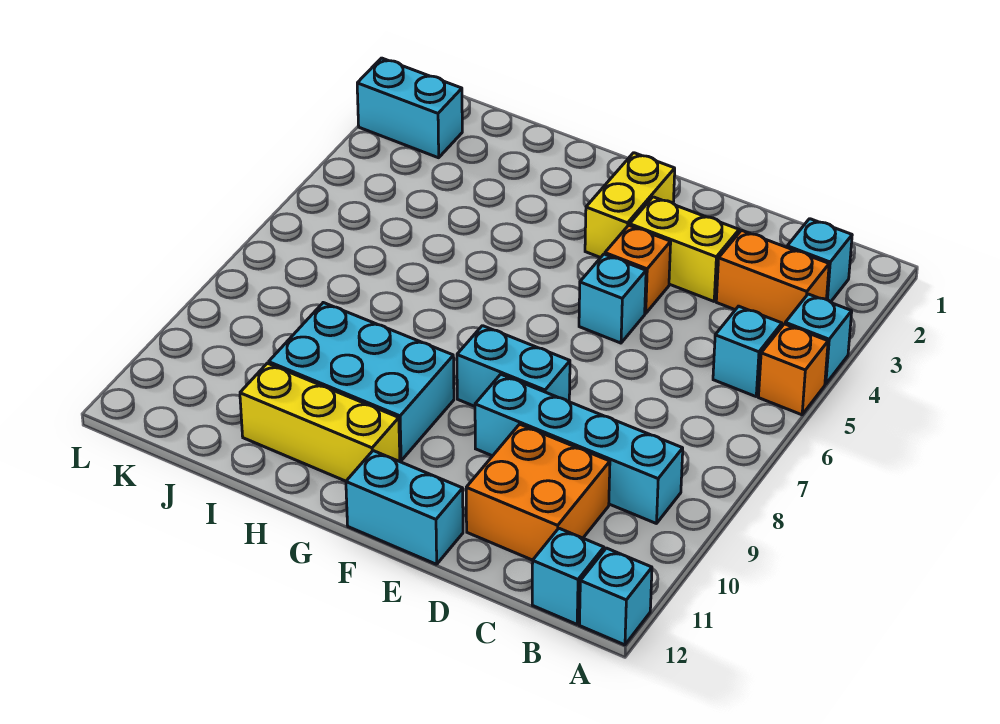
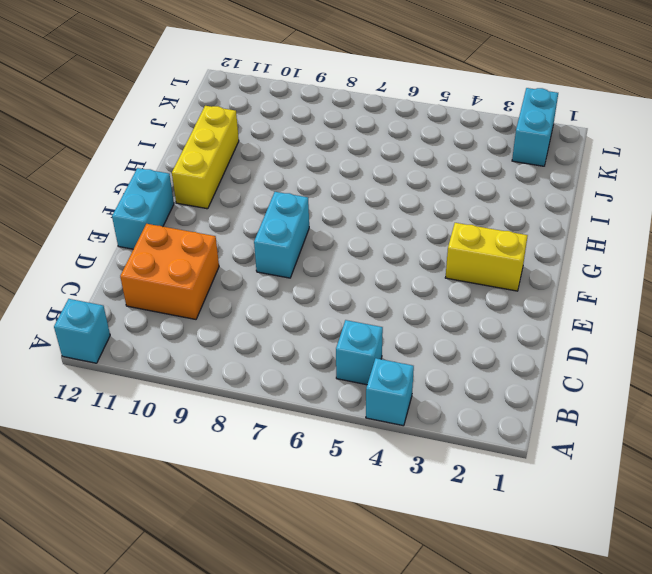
none -> orange brick A5 level 1
none -> cyan brick B2 level 1
none -> orange brick B3:C3 level 1

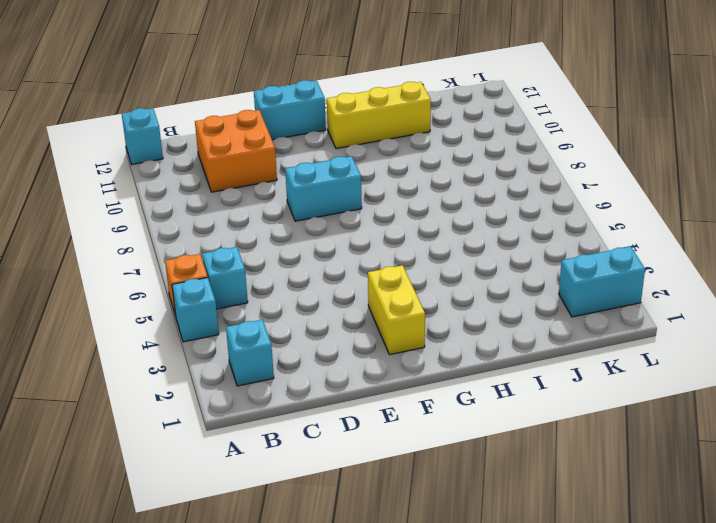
none -> orange brick B3:C3 level 1
none -> cyan brick B9:E9 level 1
none -> cyan brick B12 level 1

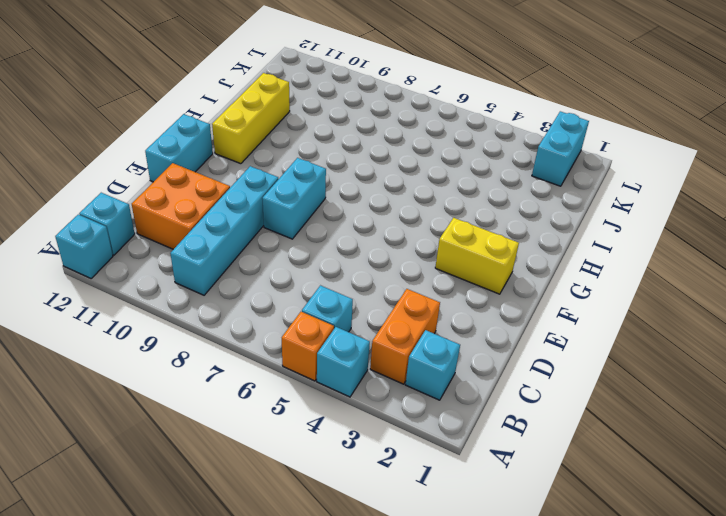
none -> yellow brick D3:E3 level 1
none -> orange brick E4 level 1
none -> cyan brick E5 level 1

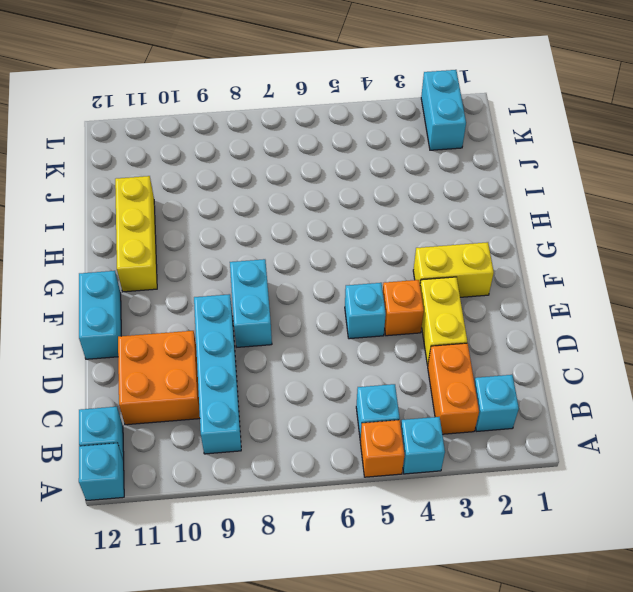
none -> cyan brick G9:I10 level 1

